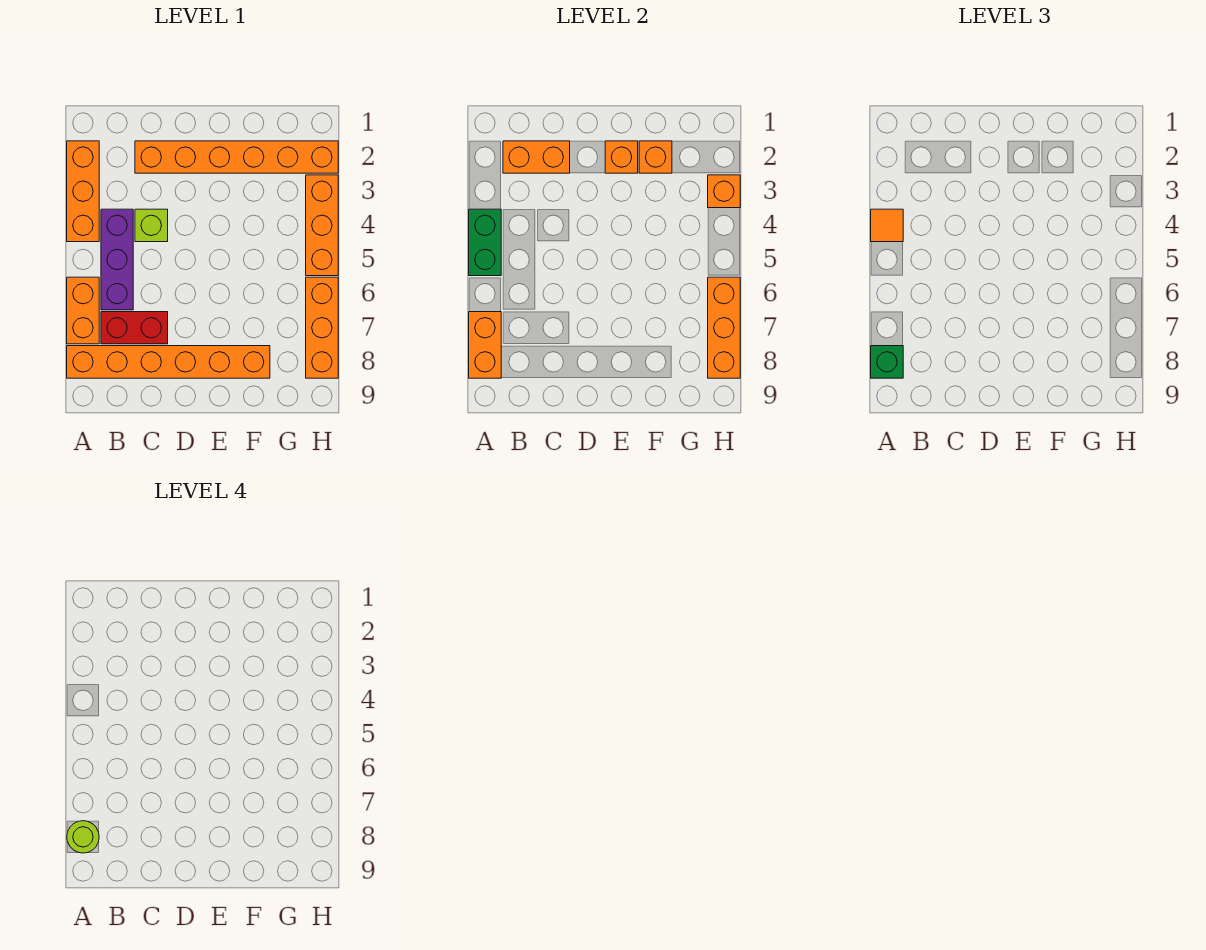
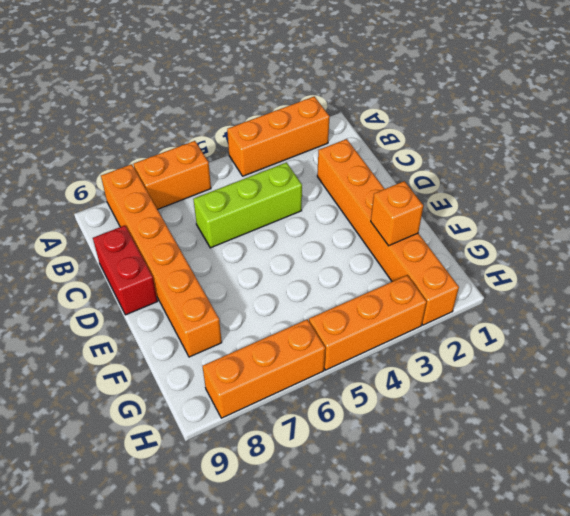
lime brick C4:C6 level 1 -> lime brick C4 level 1
red brick C9:D9 level 1 -> red brick B7:C7 level 1
none -> purple brick B4:B6 level 1
none -> green brick A4:A5 level 2
none -> orange brick A7:A8 level 2

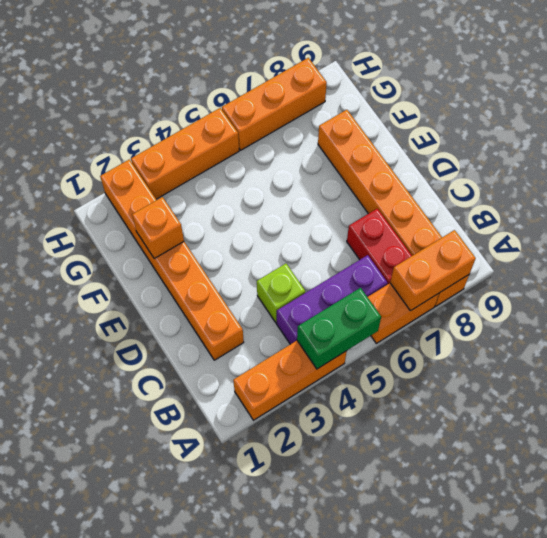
none -> orange brick B2:C2 level 2
none -> orange brick E2 level 2
none -> orange brick H3 level 2

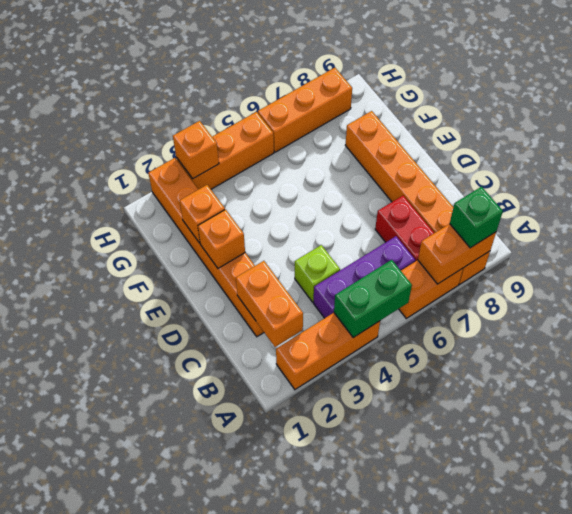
none -> orange brick H6:H8 level 2
none -> orange tile A4 level 3
none -> lime round brick A8 level 4

